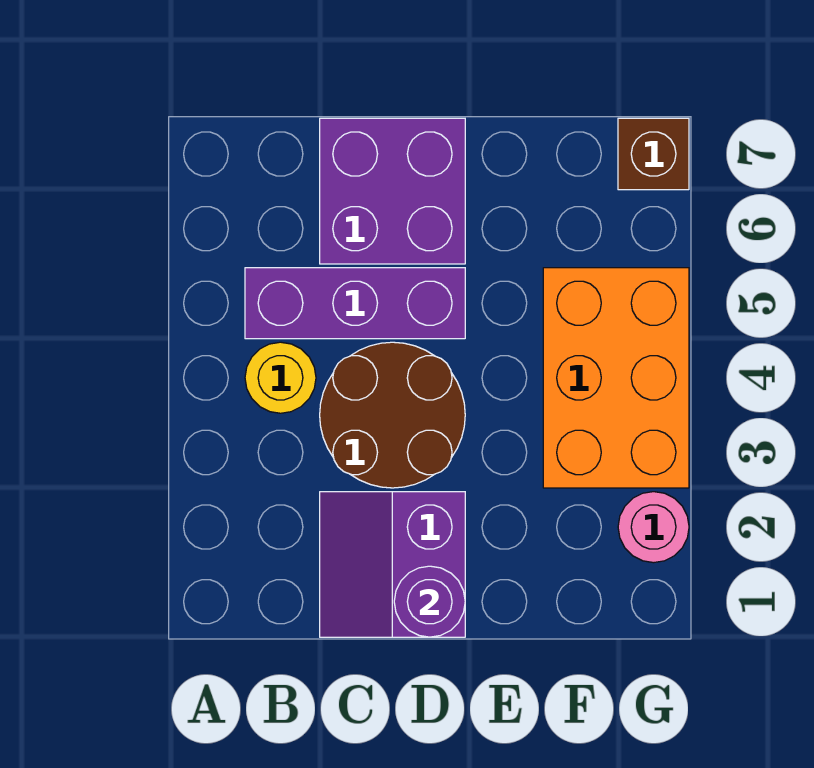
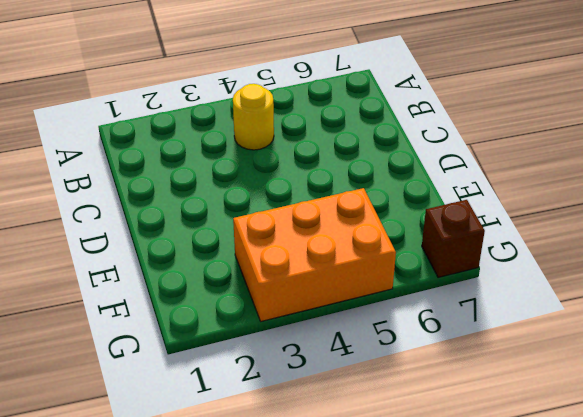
none -> purple brick B5:D5 level 1
none -> purple slope C1:D2 level 1 top D

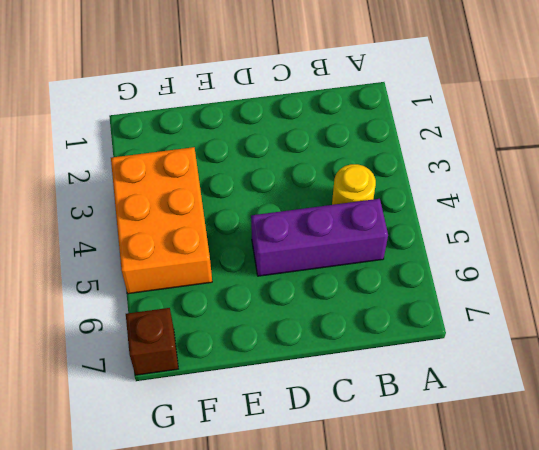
none -> purple slope C1:D2 level 1 top D
none -> brown round brick C3:D4 level 1

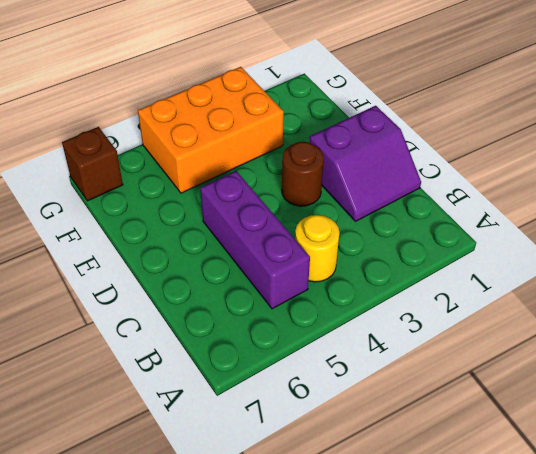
brown round brick D3 level 1 -> brown round brick C3:D4 level 1
none -> purple brick C6:D7 level 1
none -> pink round brick G2 level 1

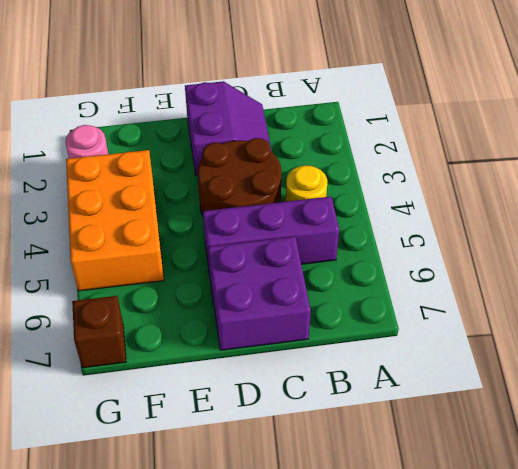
none -> purple round brick D1 level 2

